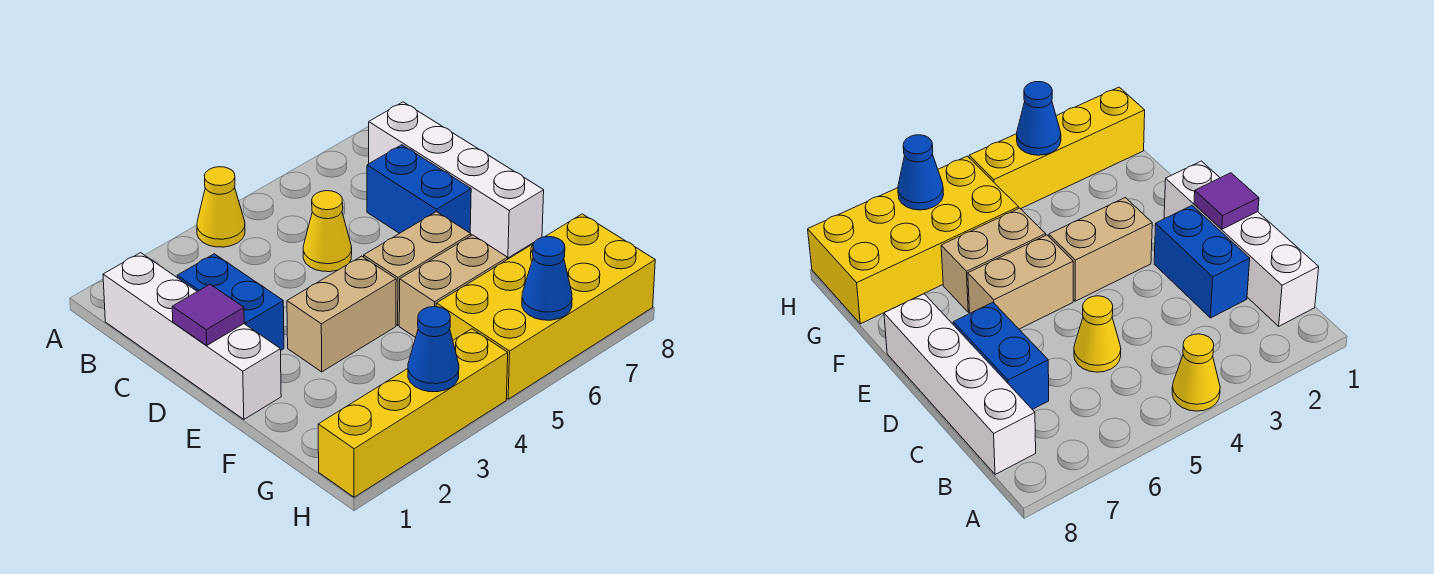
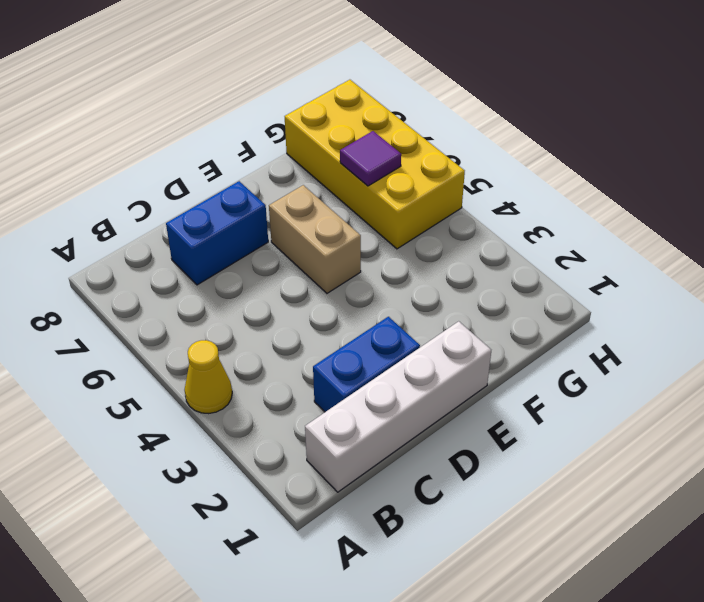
purple tile G6 level 2 -> purple tile D1 level 2
none -> white brick B8:E8 level 1
none -> yellow cone C5 level 1
none -> tan brick E3:E4 level 1

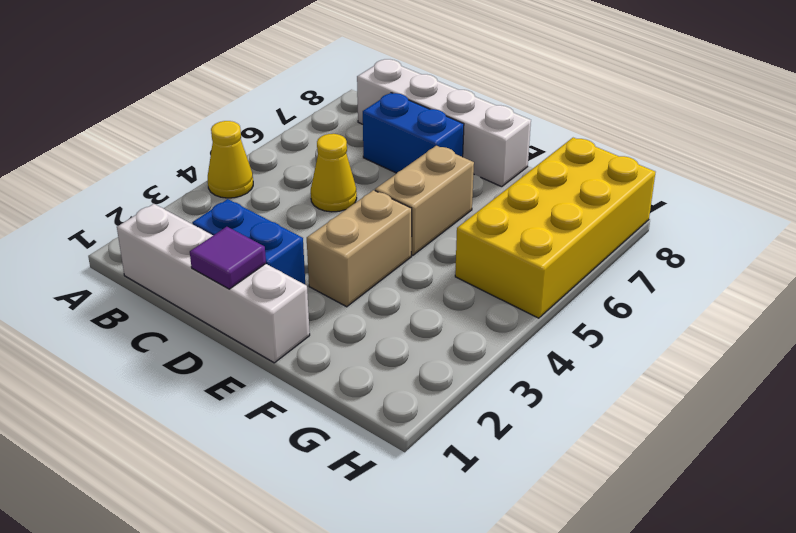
none -> tan brick F5:F6 level 1
none -> yellow brick H1:H4 level 1
none -> blue cone H3 level 2

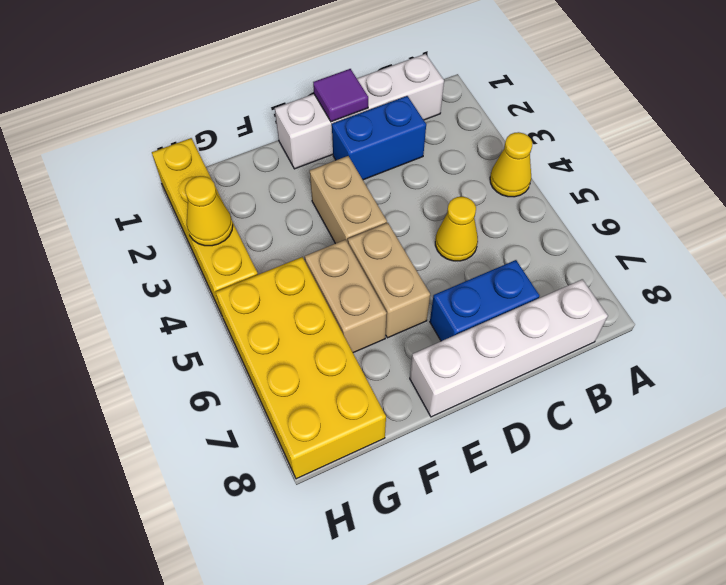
yellow cone H3 level 2 -> blue cone H3 level 2
none -> blue cone H6 level 2

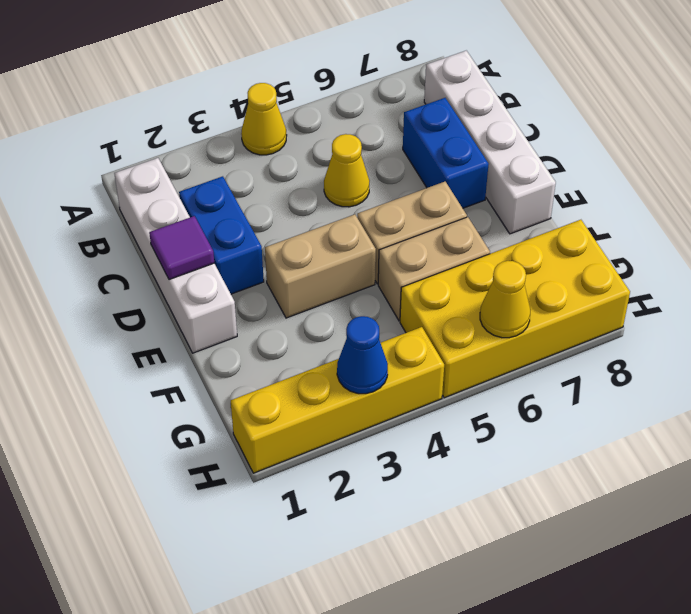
yellow cone H6 level 2 -> blue cone H6 level 2

